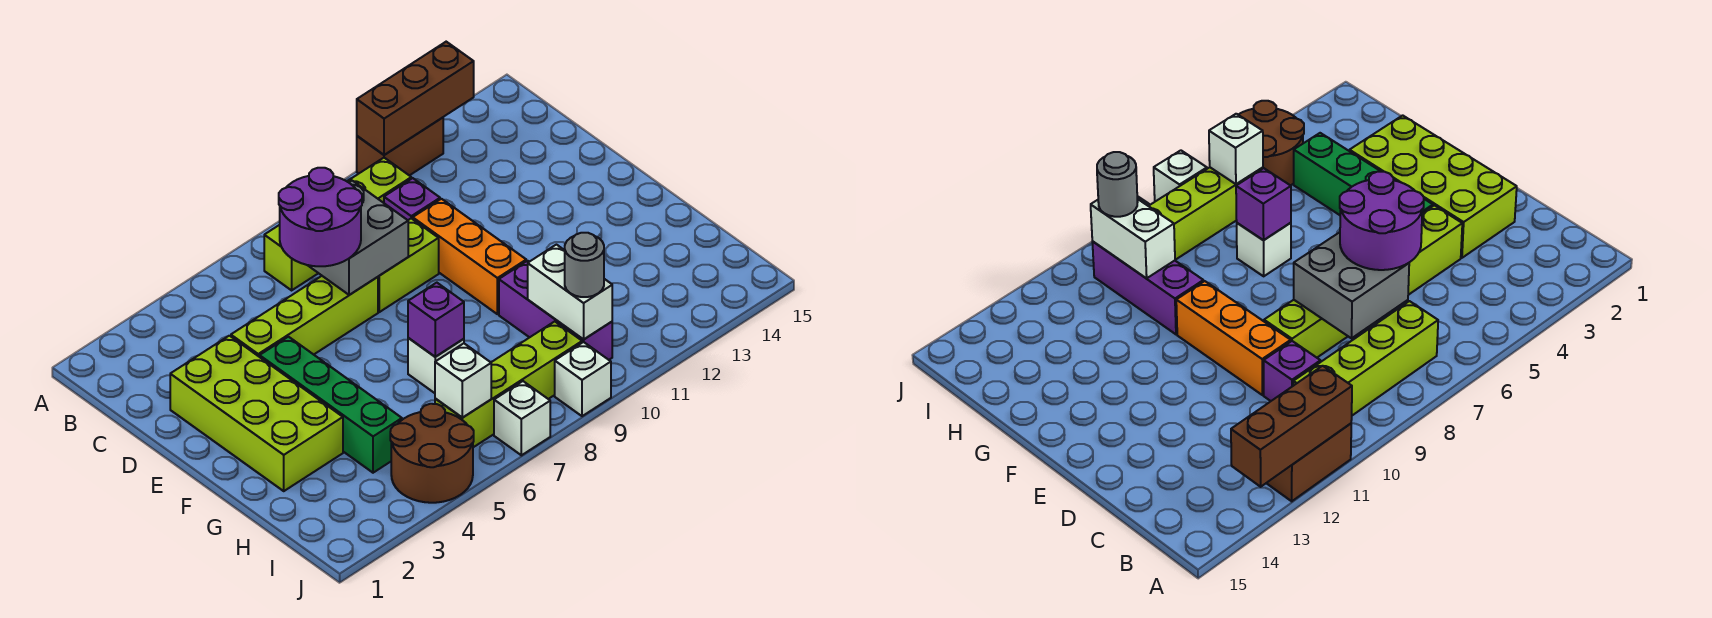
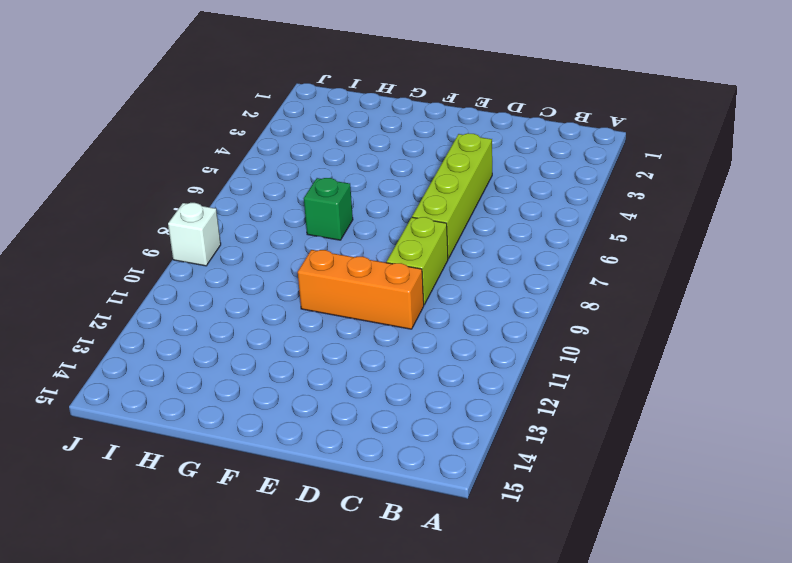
green brick G7 level 1 -> white brick G7 level 1
none -> brown brick A11:A12 level 1
none -> lime brick B7:B10 level 1
none -> purple brick C10 level 1

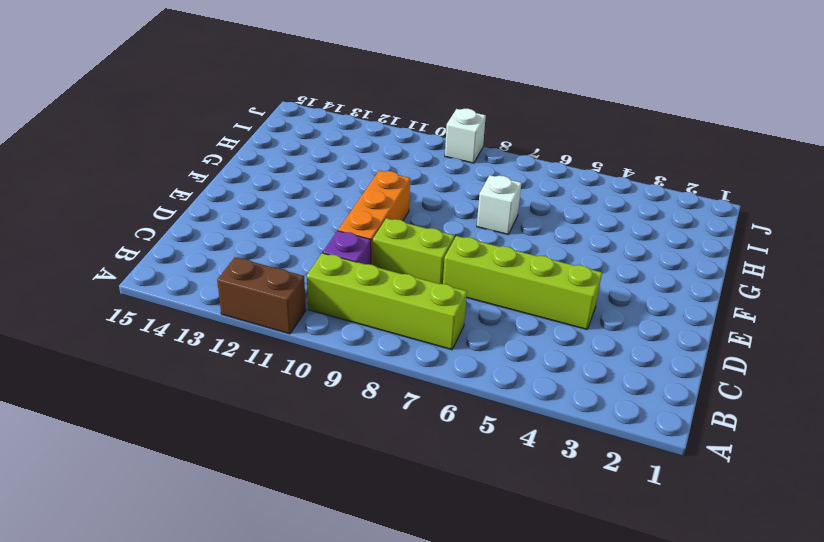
none -> lime brick D2:G3 level 1
none -> green brick E4:H4 level 1
none -> purple brick G10:I10 level 1

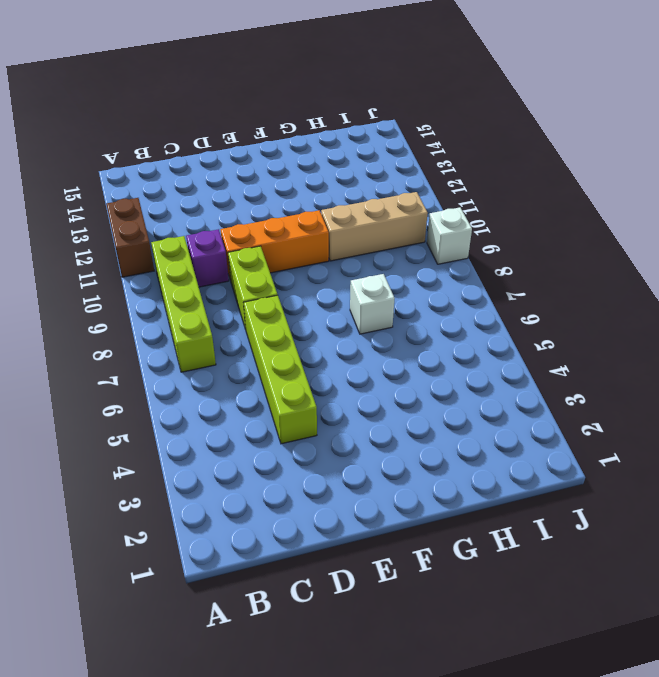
tan brick G10:I10 level 1 -> purple brick G10:I10 level 1
none -> lime brick D2:G3 level 1
none -> green brick E4:H4 level 1
none -> brown round brick I4:J5 level 1

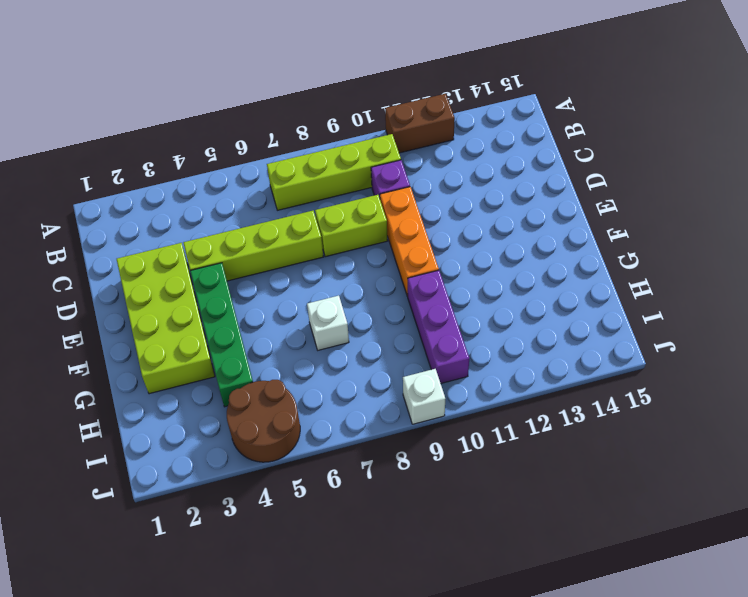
none -> lime brick I6:I9 level 1
none -> white brick J7 level 1
none -> brown brick A11:A13 level 2

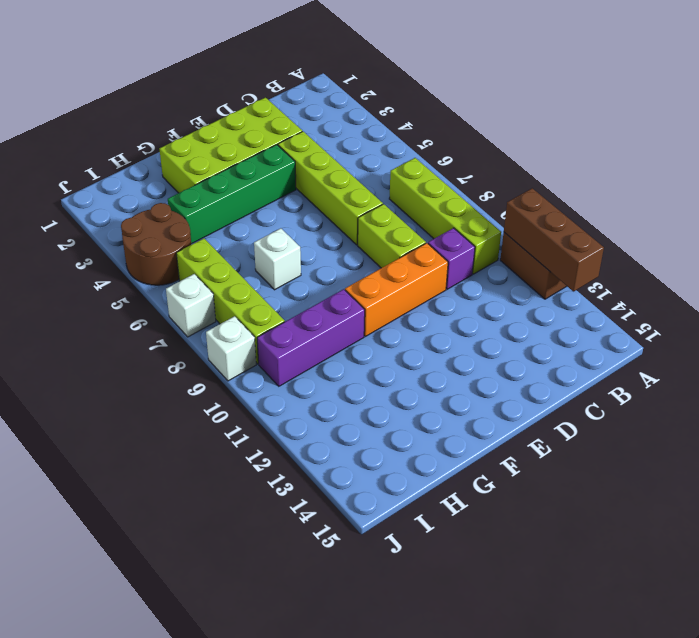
none -> grey brick C7:D8 level 2
none -> purple brick G7 level 2
none -> white brick H10:I10 level 2

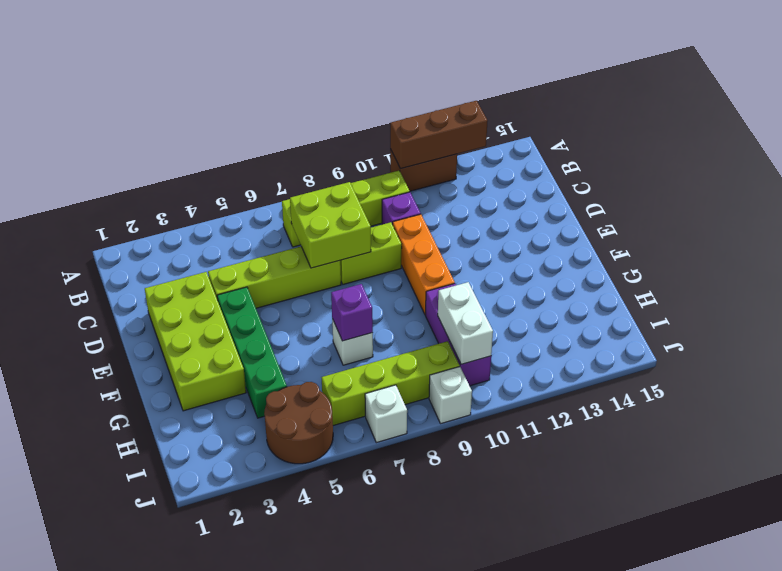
lime brick C7:D8 level 2 -> grey brick C7:D8 level 2
none -> white brick I6 level 2
none -> purple round brick C6:D7 level 3
none -> grey round brick I10 level 3

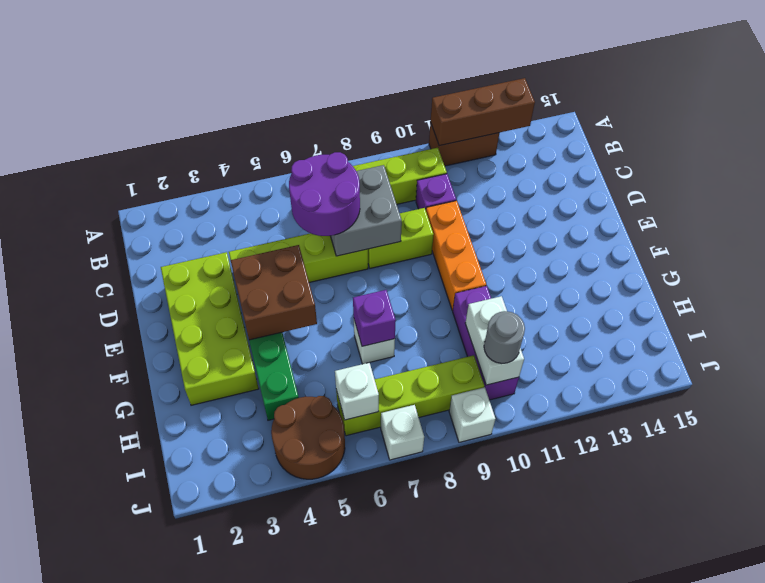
brown brick E4:F5 level 2 -> none

